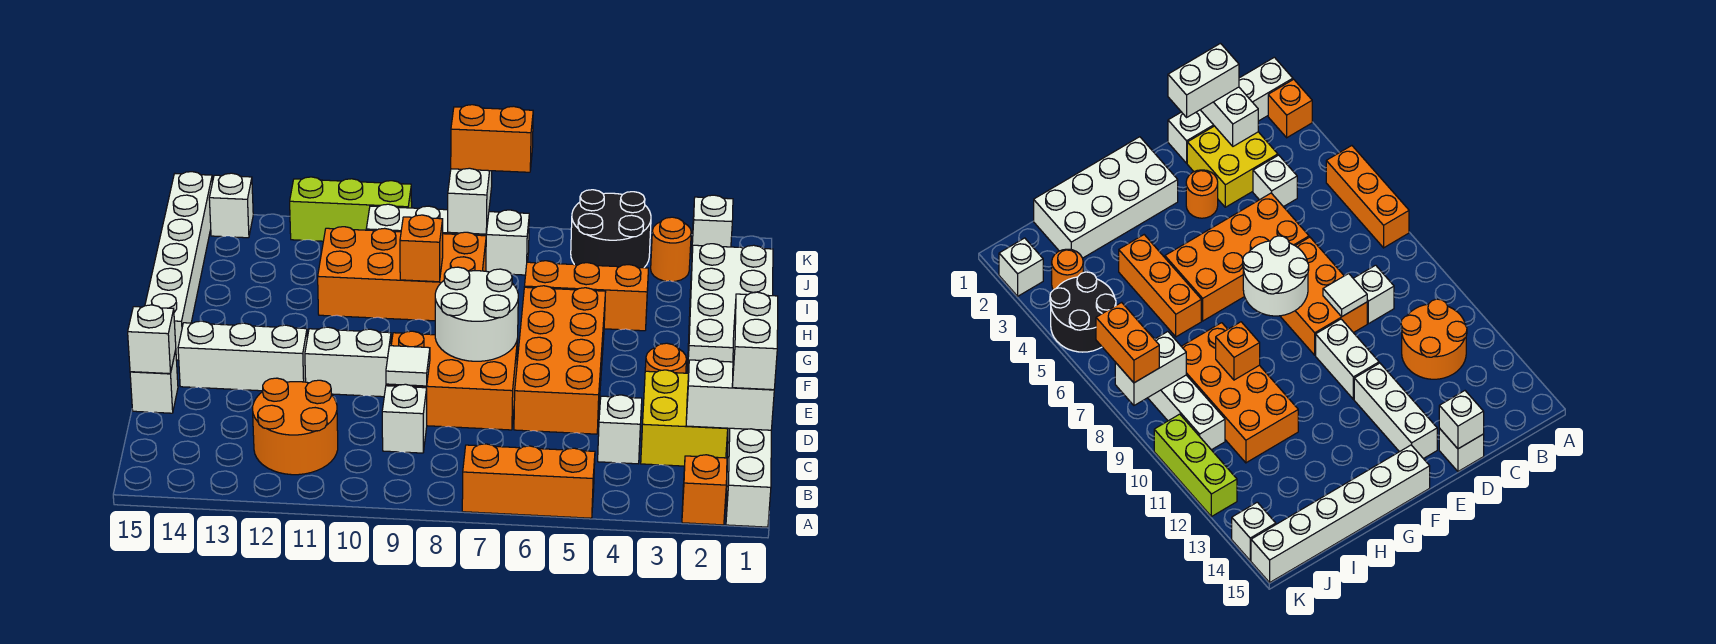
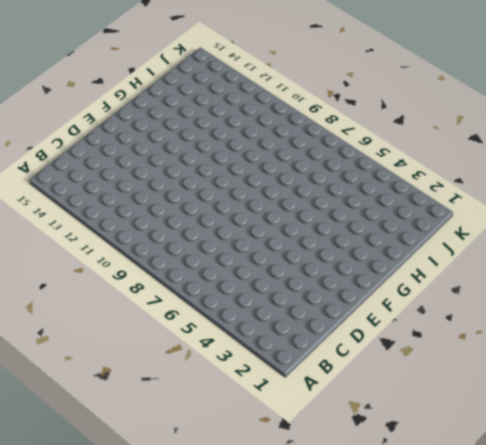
none -> white brick A1:D1 level 1
none -> orange brick A2 level 1
none -> orange brick A5:A7 level 1
none -> orange round brick B11:C12 level 1

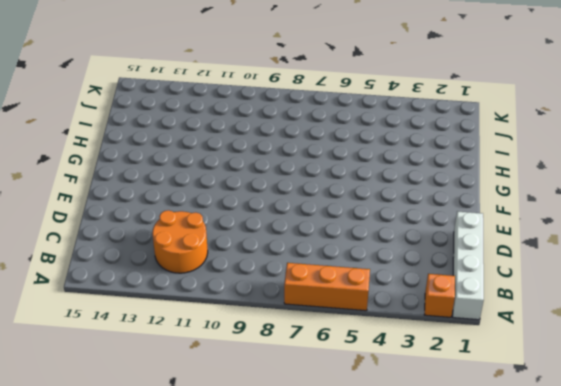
none -> yellow brick C2:D3 level 1
none -> white brick C4 level 1
none -> white brick C9 level 1
none -> orange brick D5:G6 level 1

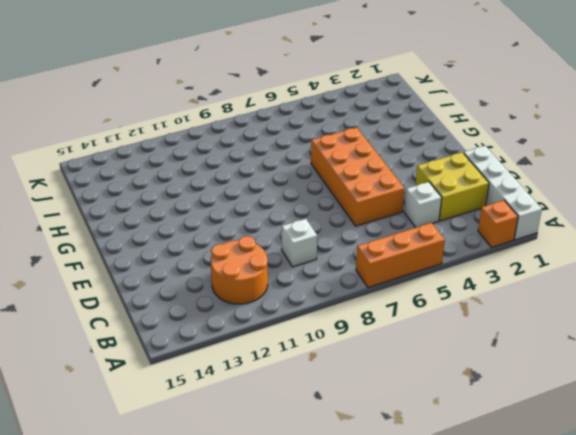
none -> orange brick D7:E9 level 1
none -> white brick D15 level 1
none -> orange round brick E3 level 1
none -> white brick E10:E11 level 1

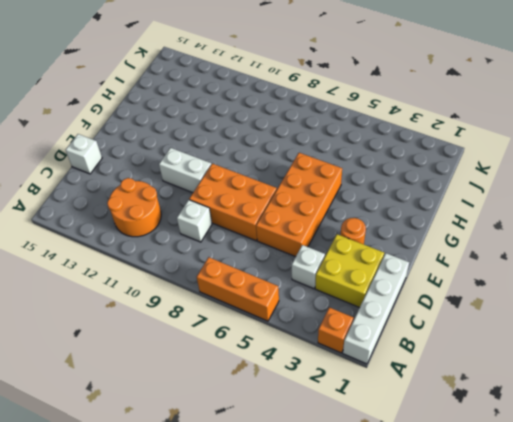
none -> white brick E12:E14 level 1
none -> white brick F1:I2 level 1
none -> white brick F15:K15 level 1
none -> orange brick H4:H6 level 1

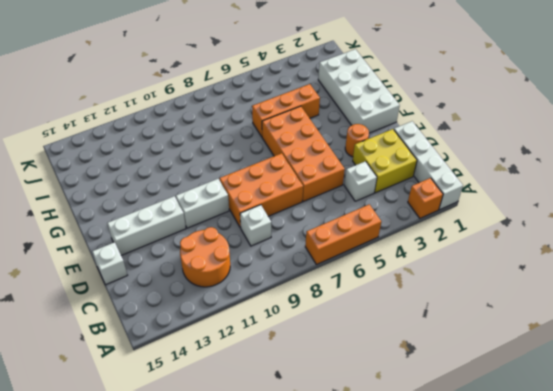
none -> white brick F15:K15 level 1
none -> orange brick H8:I11 level 1
none -> orange round brick J3 level 1
none -> black round brick J4:K5 level 1

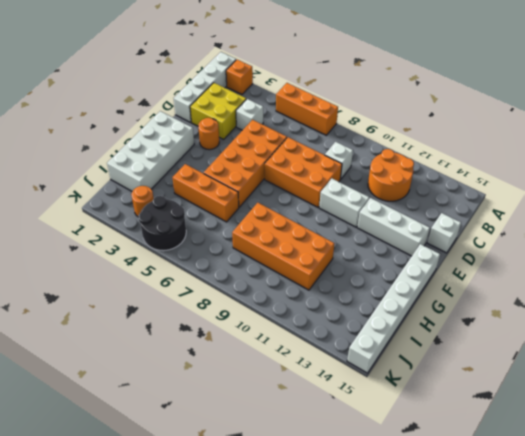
none -> white brick J7:J10 level 1
none -> white brick K2 level 1
none -> lime brick K10:K12 level 1
none -> white brick K14 level 1

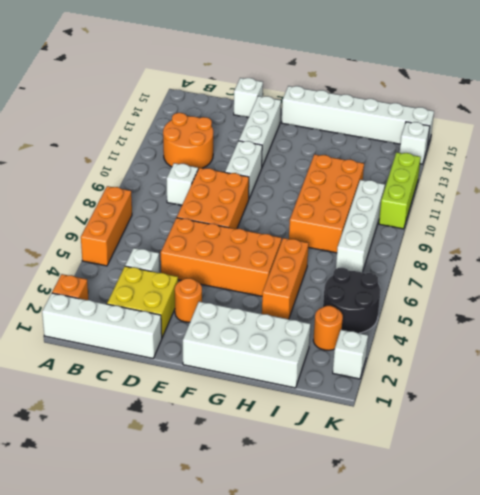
none -> white brick C1:C2 level 2
none -> white tile D9 level 2
none -> white brick D15 level 2
none -> white round brick E7:F8 level 2

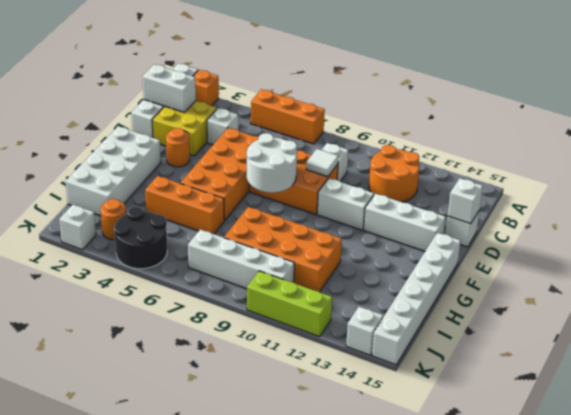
none -> orange brick H9 level 2
none -> white brick J8:K8 level 2
none -> white brick C1:D1 level 3
none -> orange brick K7:K8 level 3

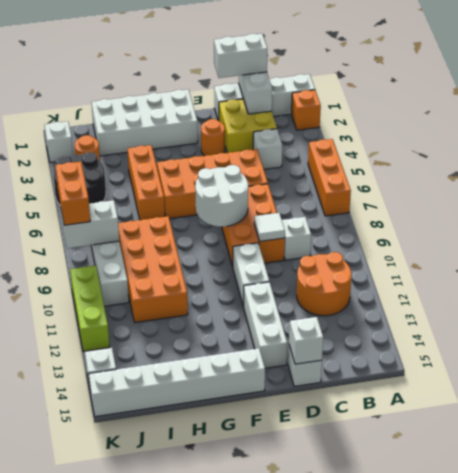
none -> orange brick H9 level 2

